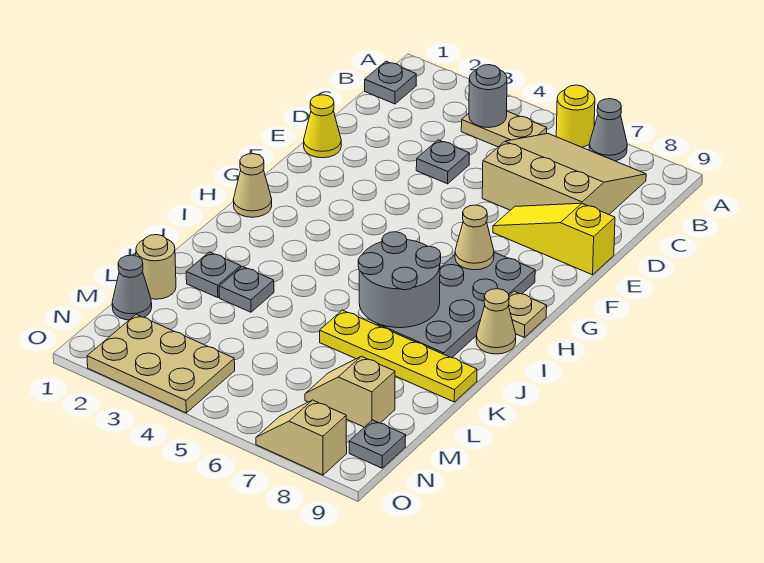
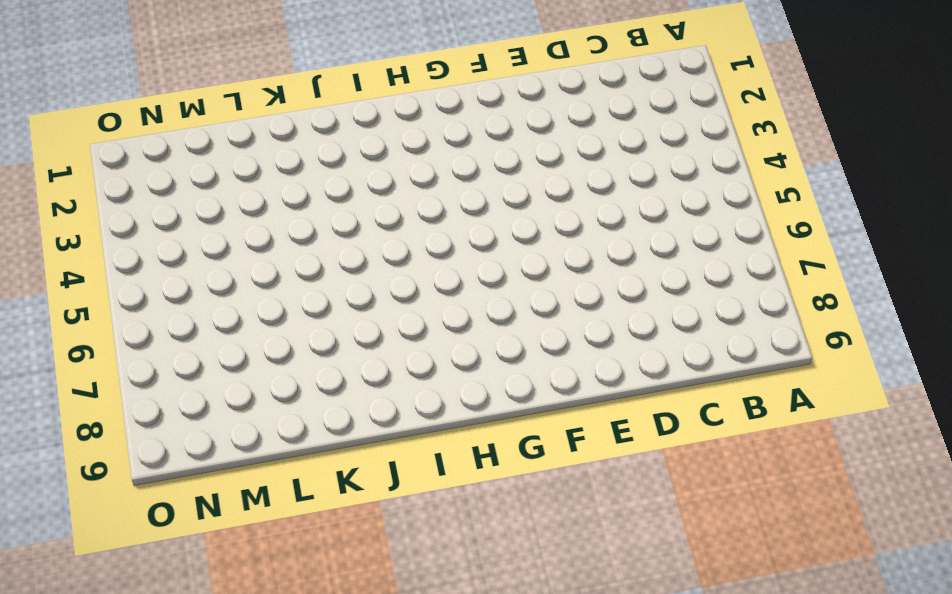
none -> yellow round brick A6 level 1
none -> grey cone A7 level 1
none -> grey plate B1 level 1

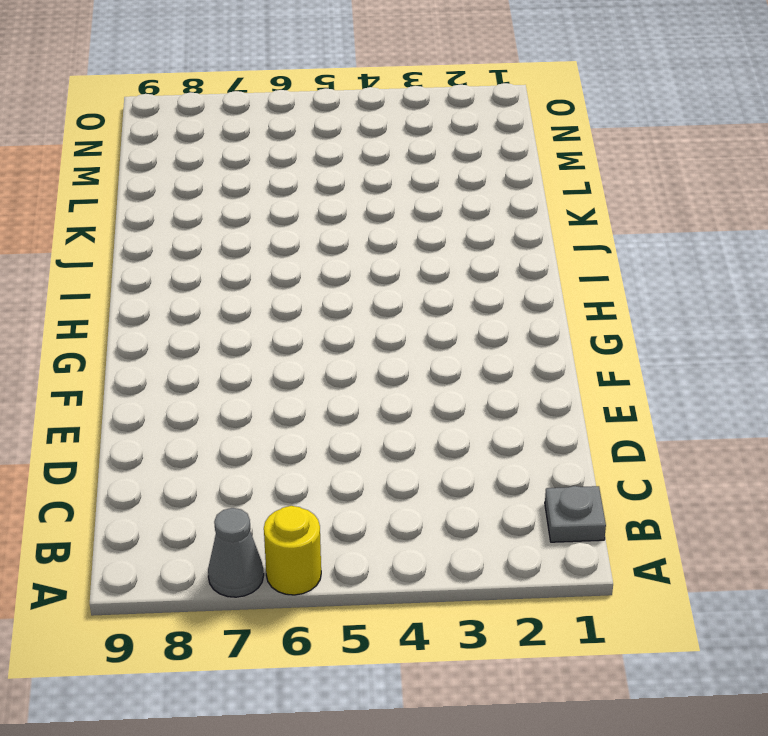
none -> tan plate B4:B5 level 1
none -> tan slope B6:D8 level 1 top D
none -> grey plate D4 level 1

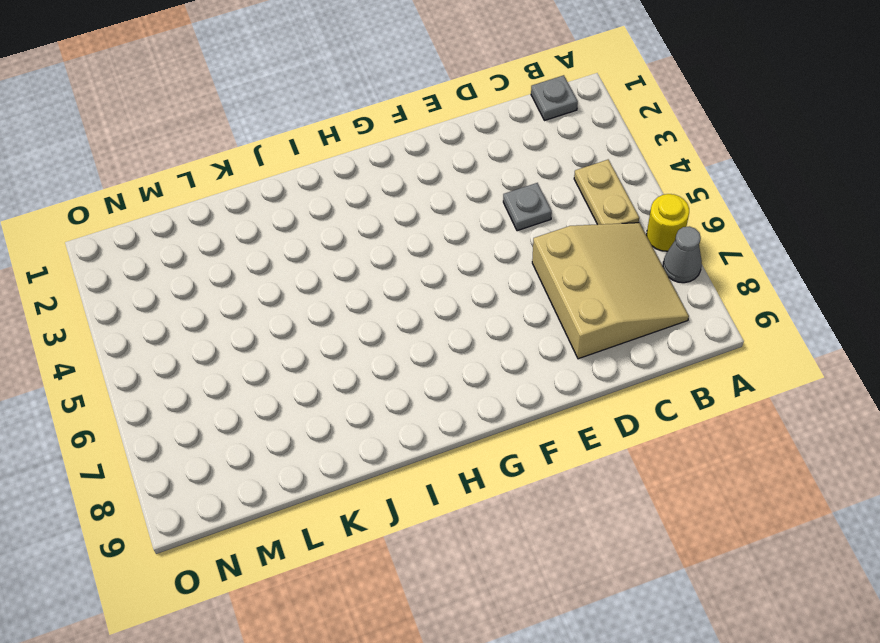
none -> yellow cone E1 level 1
none -> yellow slope E7:E9 level 1 top 9
none -> grey plate G7:J8 level 1

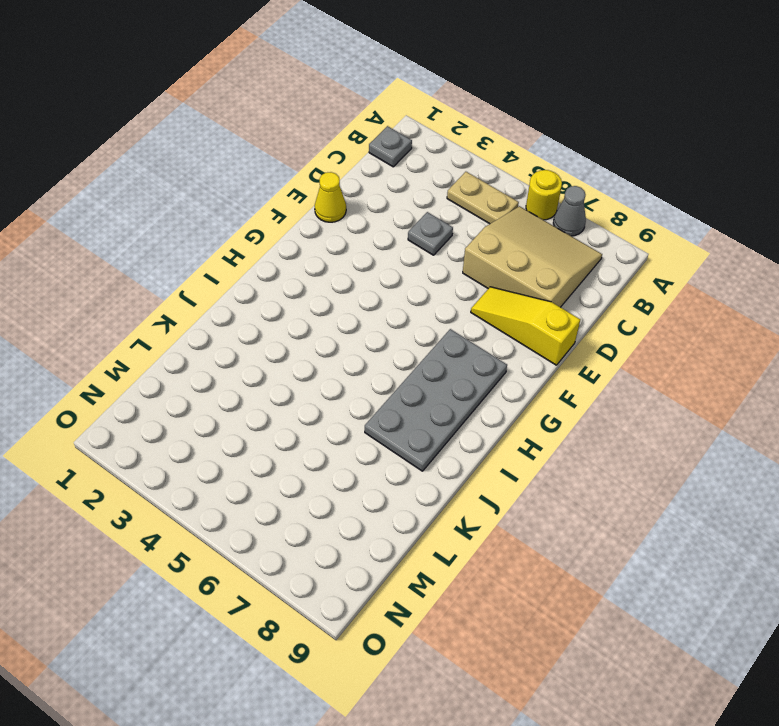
none -> tan cone H1 level 1
none -> tan plate H9 level 1
none -> tan cone I9 level 1

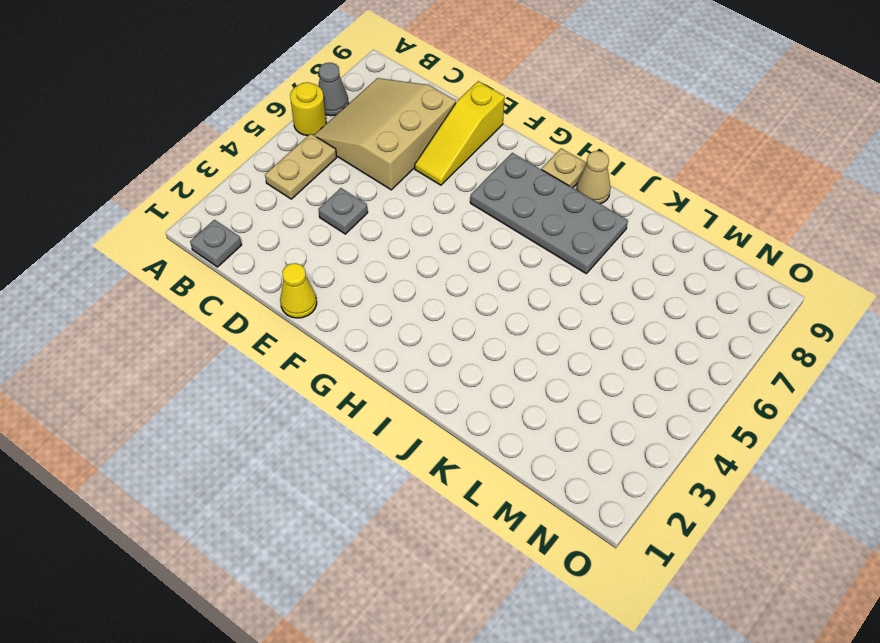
none -> tan cone H1 level 1
none -> grey plate K2 level 1
none -> grey plate K3 level 1

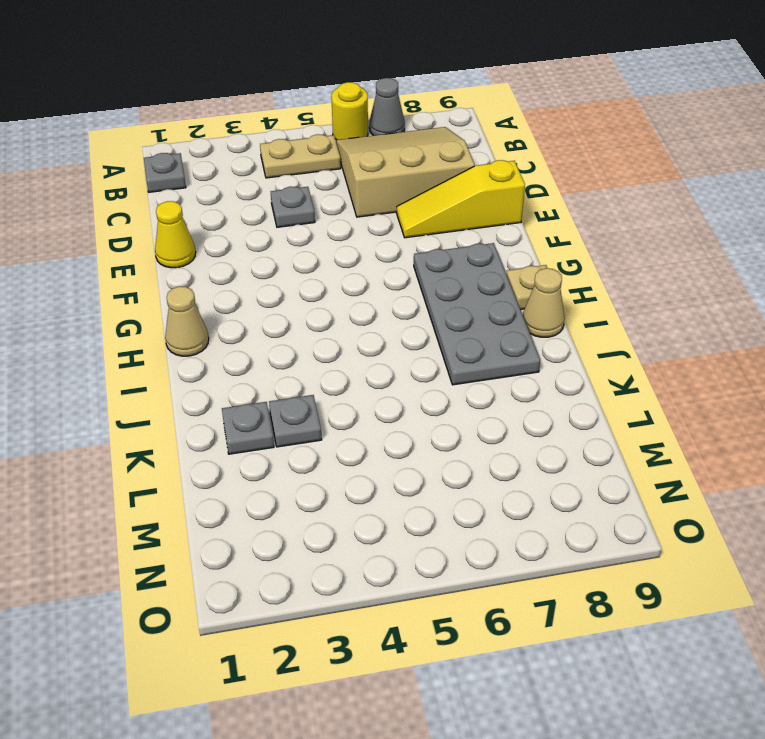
none -> yellow plate K6:K9 level 1
none -> tan round brick L1 level 1
none -> grey cone M1 level 1

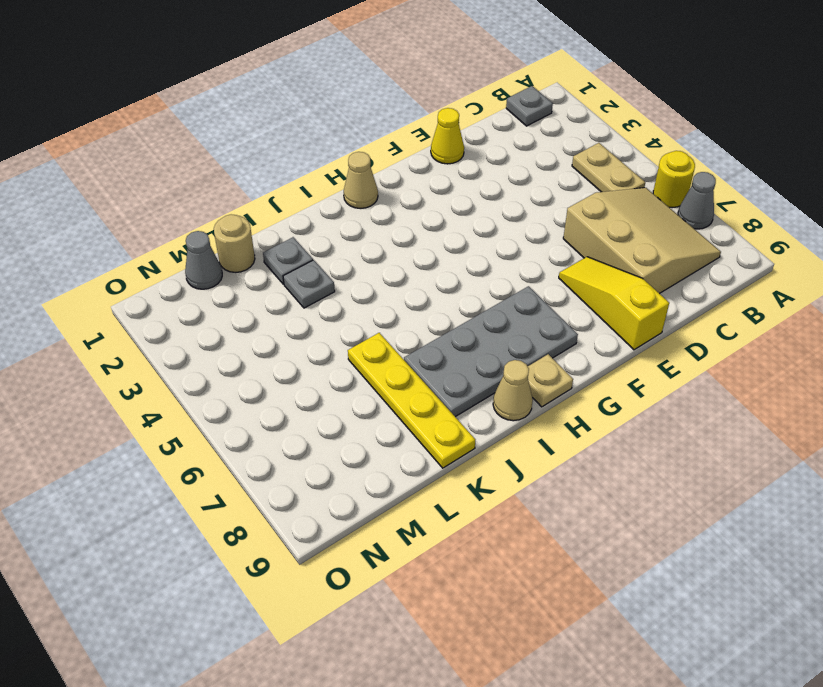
none -> grey plate D4 level 1
none -> tan slope M7:M8 level 1 top 8
none -> tan plate N2:O4 level 1

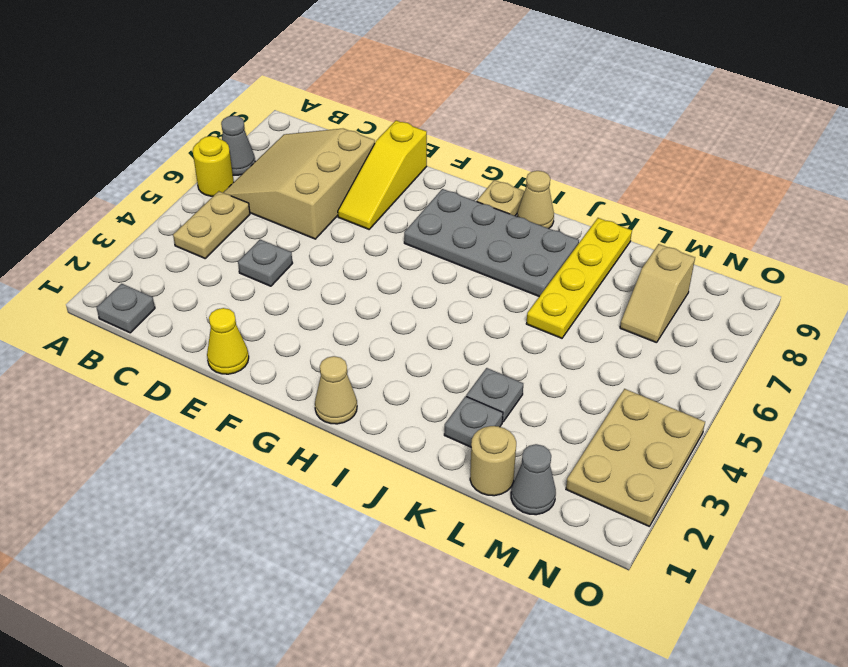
none -> grey plate N9 level 1
none -> tan slope O7:O8 level 1 top 8
none -> grey round brick B4 level 2

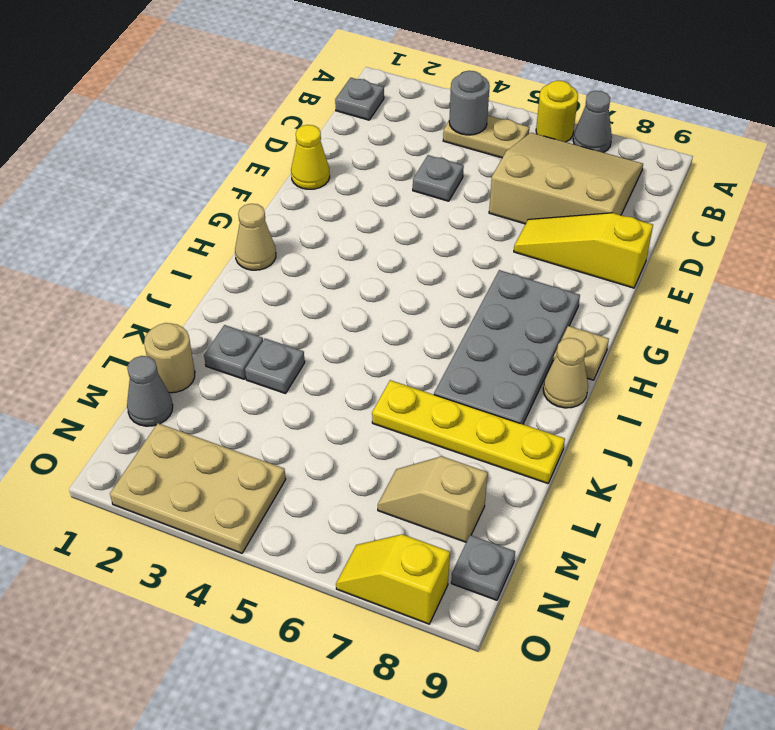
yellow slope O7:O8 level 1 top 8 -> tan slope O7:O8 level 1 top 8
none -> tan cone G7 level 2
none -> grey round brick I6:J7 level 2

